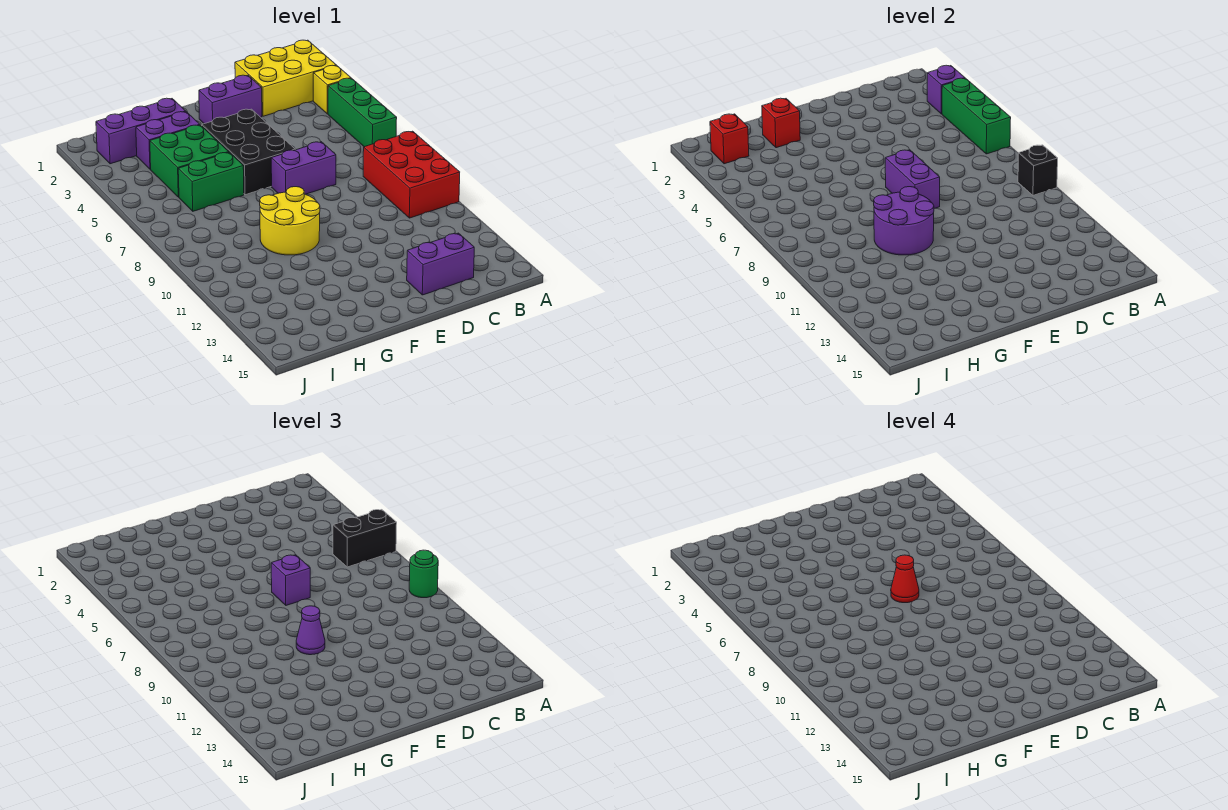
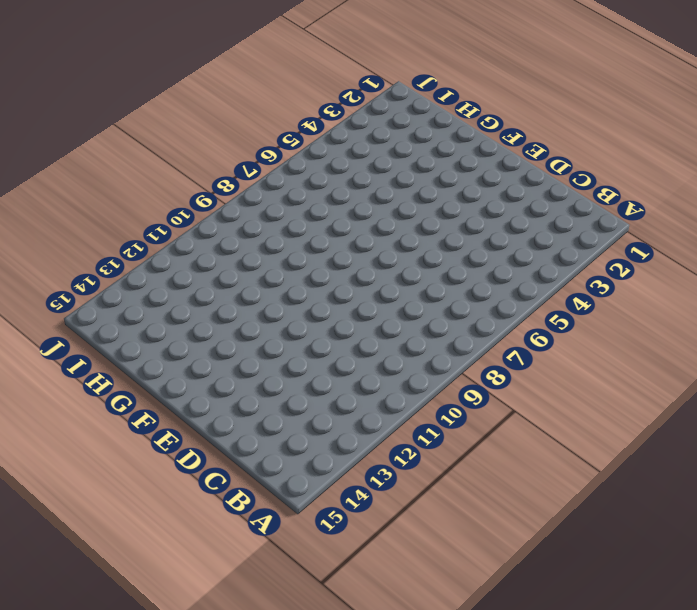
none -> yellow brick A1:C2 level 1
none -> yellow brick A3 level 1
none -> green brick A4:A6 level 1

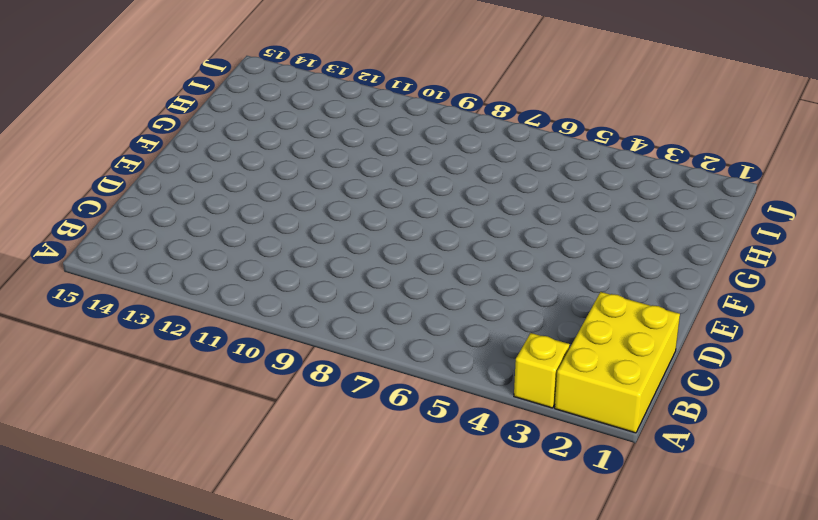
none -> green brick A4:A6 level 1
none -> red brick A8:B10 level 1
none -> purple brick C14:D14 level 1

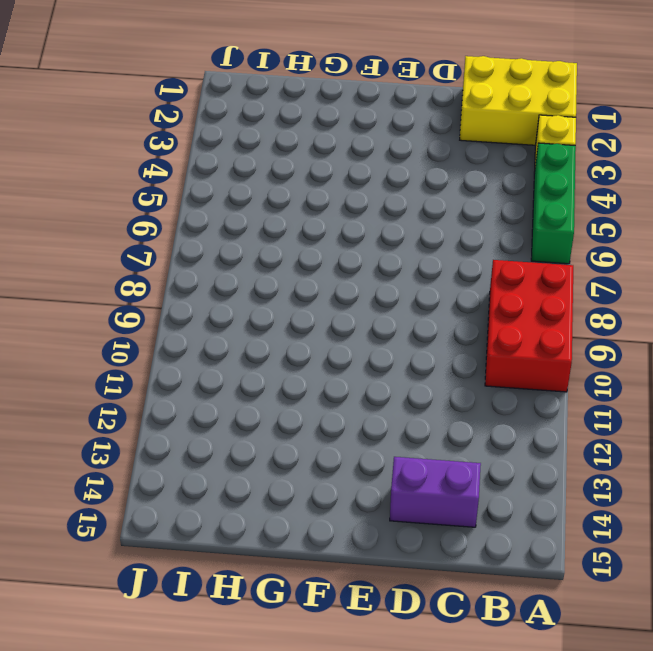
none -> purple brick D2:E2 level 1
none -> purple brick D7:E7 level 1
none -> black brick E4:F6 level 1

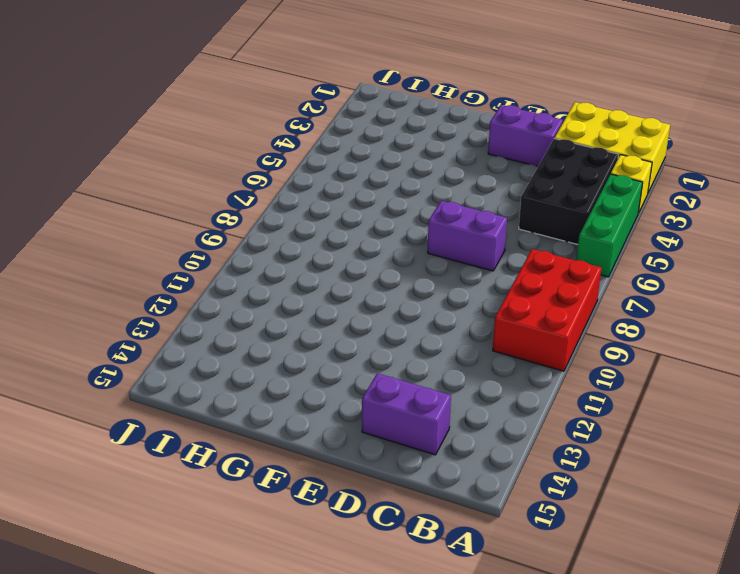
black brick B3:C5 level 1 -> black brick E4:F6 level 1
none -> yellow round brick F9:G10 level 1
none -> purple brick G2:I2 level 1
none -> purple brick G3:H3 level 1

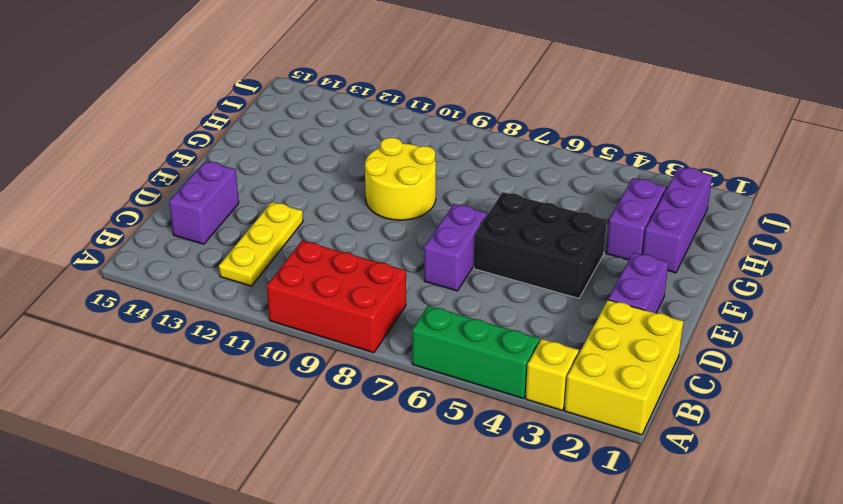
yellow plate B12:D12 level 1 -> none
none -> green brick G4:H5 level 1
none -> green brick G6:H6 level 1
none -> purple brick A3 level 2

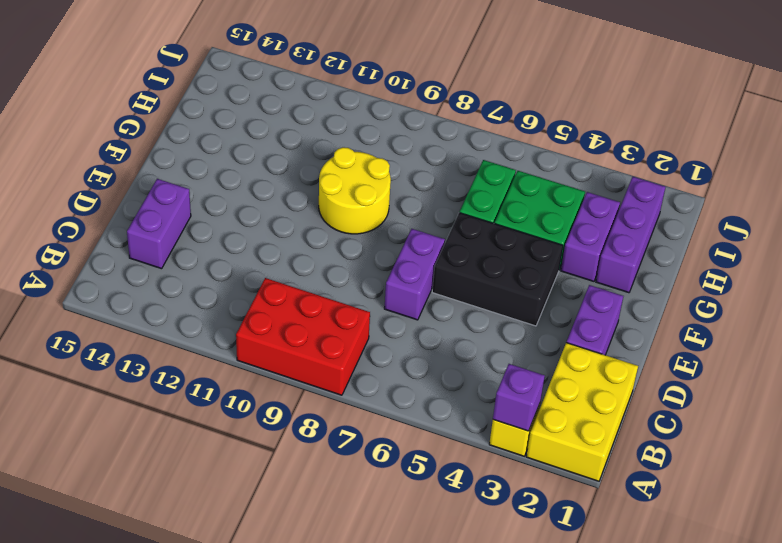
none -> green brick A4:A6 level 1
none -> green brick A4:A6 level 2
none -> black brick A9 level 2

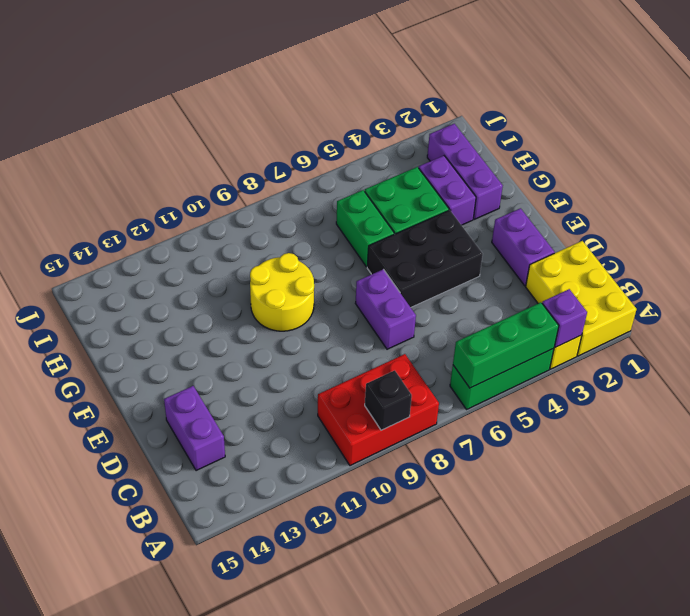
none -> purple brick E7:E8 level 2
none -> purple round brick F9:G10 level 2
none -> red brick G2 level 2

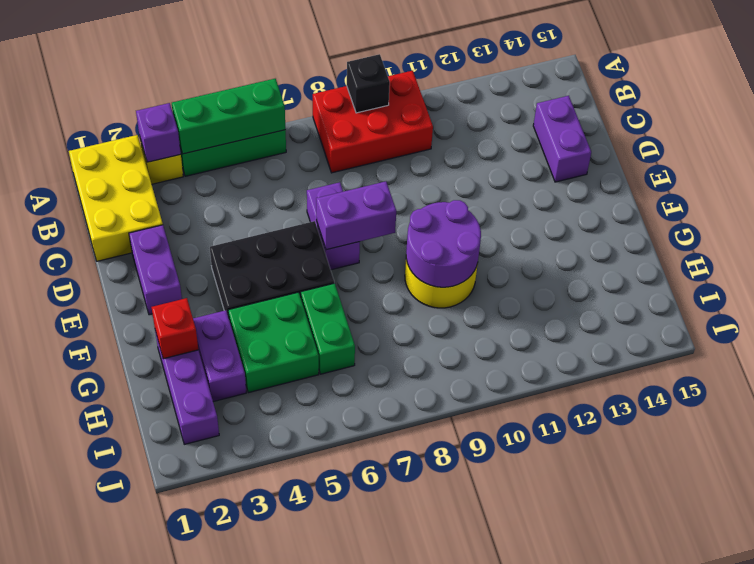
none -> red brick I2 level 2
none -> black brick A6:B6 level 3
none -> green round brick A9 level 3

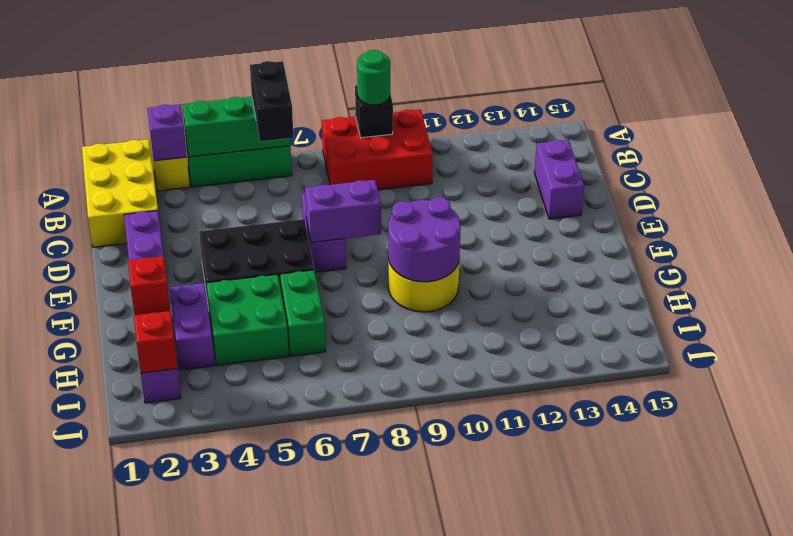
none -> purple brick E7 level 3
none -> purple cone F10 level 3
none -> red cone E7 level 4

